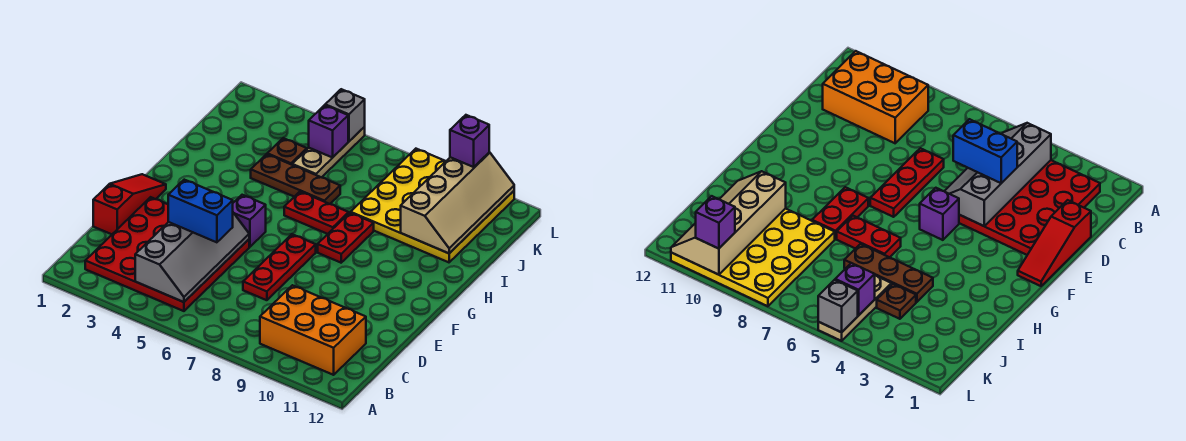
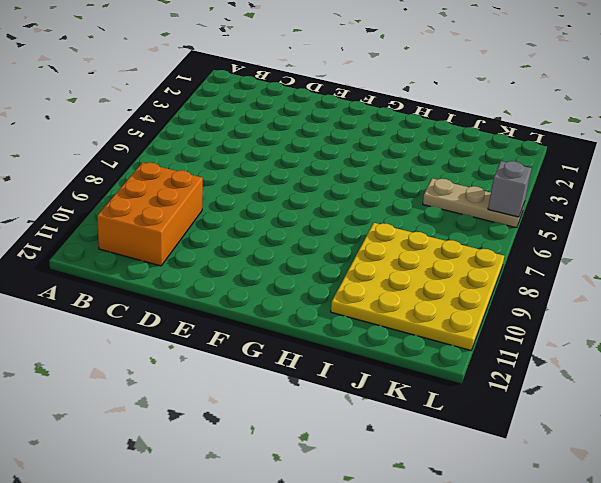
none -> red plate B2:E5 level 1
none -> red slope D1:F1 level 1 top D
none -> red plate D7:F7 level 1

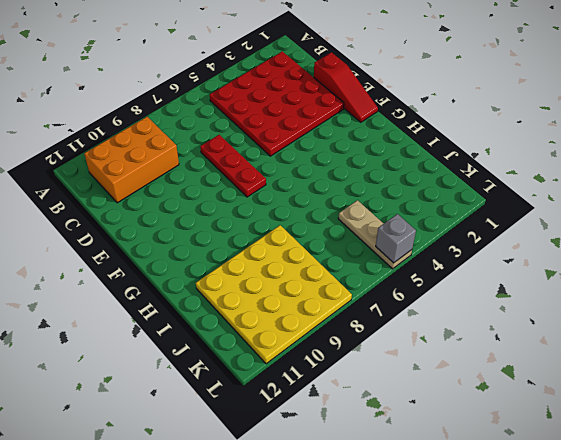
none -> purple brick F5 level 1
none -> red plate G8:H8 level 1
none -> red plate H6:H7 level 1

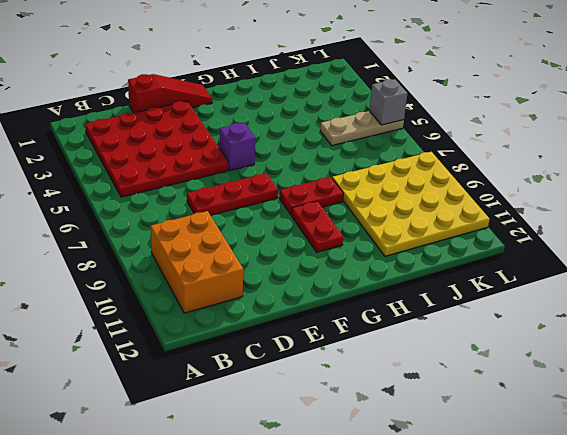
red plate G9:G10 level 1 -> red plate H6:H7 level 1
none -> brown plate I4:I6 level 1
none -> brown plate J4 level 1
none -> grey slope B4:E5 level 2 top 4

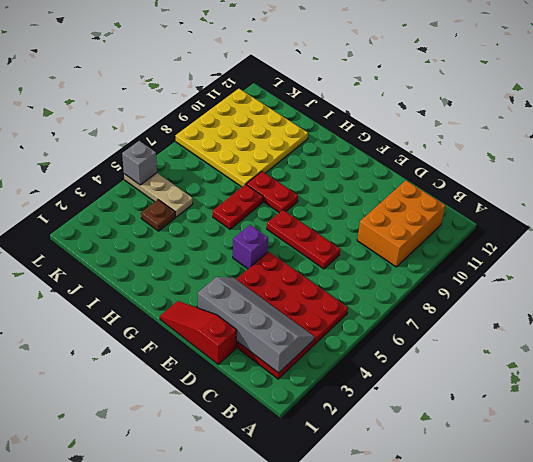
grey slope B2:E3 level 2 top 2 -> grey slope B4:E5 level 2 top 4
none -> brown plate I4:I6 level 1
none -> tan slope I10:L11 level 2 top 10
none -> purple brick K5 level 2

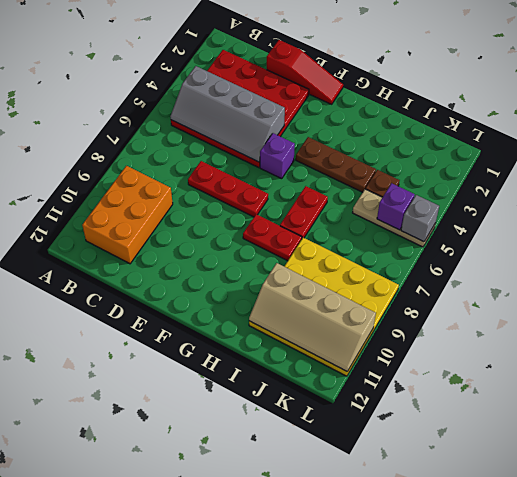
brown plate G4:I4 level 1 -> brown plate I4:I6 level 1
none -> blue brick D4:D5 level 3
none -> purple brick L10 level 3

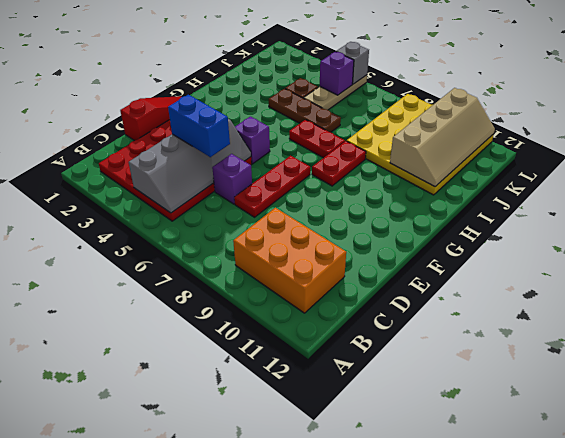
purple brick D6 level 1 -> purple brick L10 level 3

